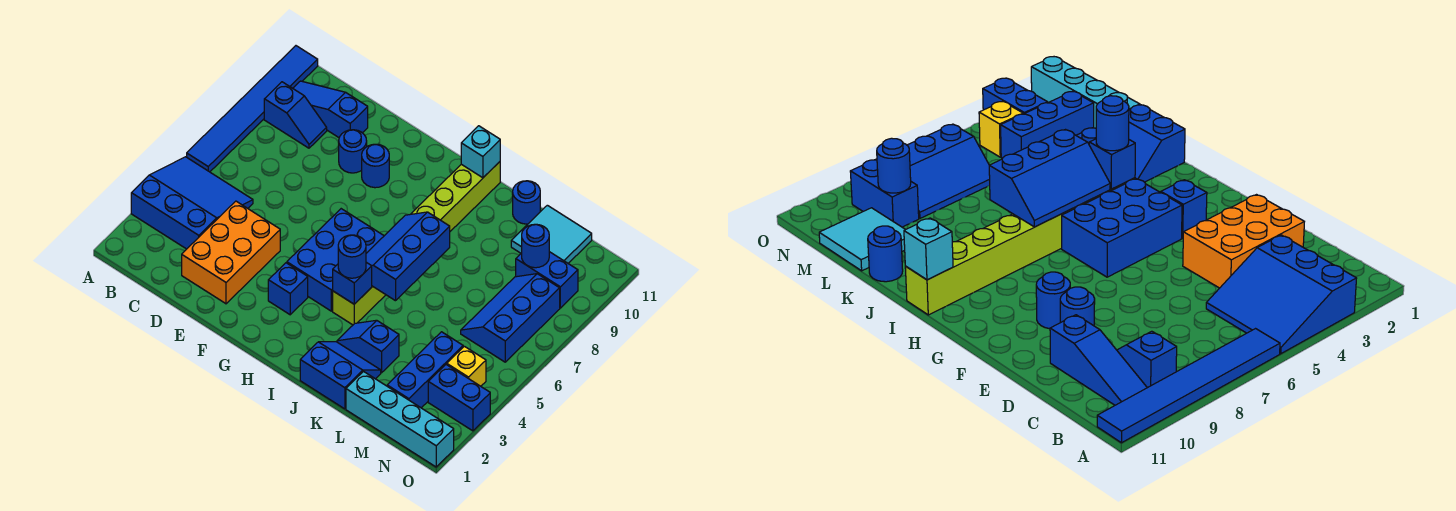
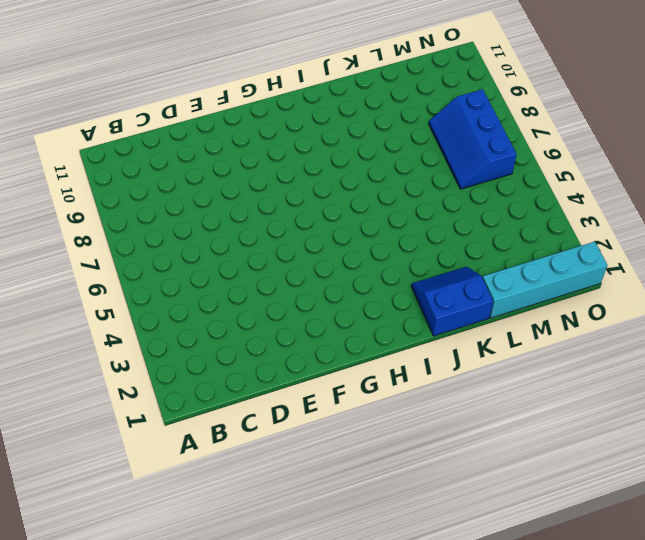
none -> blue slope A3:C5 level 1 top 3
none -> blue tile A6:A11 level 1
none -> blue slope B9:C9 level 1 top B

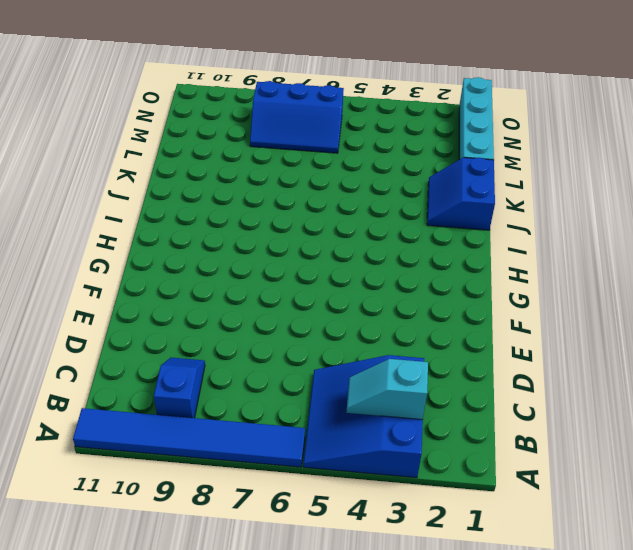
cyan slope B3:B4 level 2 top 3 -> none
none -> blue slope B10:D10 level 1 top D
none -> orange brick D2:E4 level 1
none -> blue round brick E9 level 1

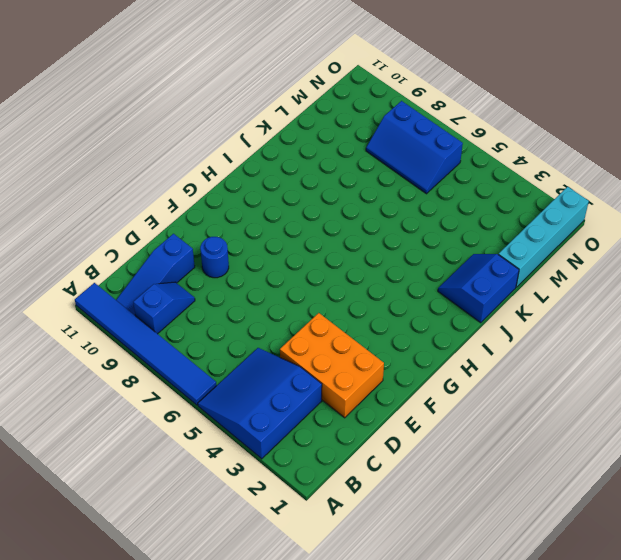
none -> blue round brick F9 level 1
none -> blue brick G3 level 1
none -> blue brick G4:H6 level 1

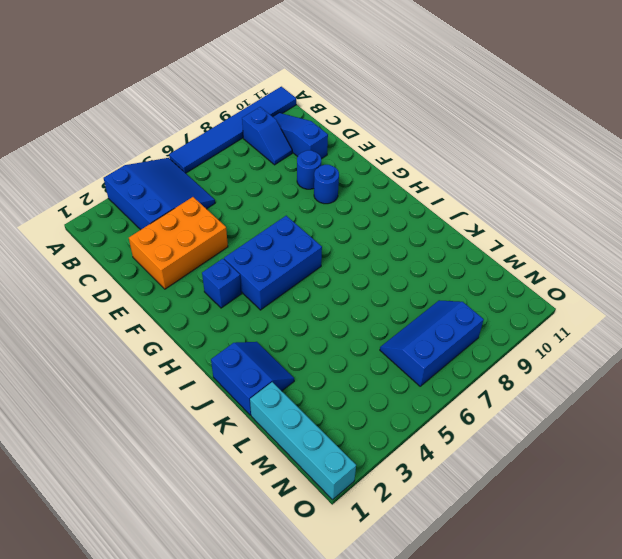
none -> lime brick I4:I11 level 1
none -> blue slope J3:K3 level 1 top K
none -> blue round brick K11 level 1

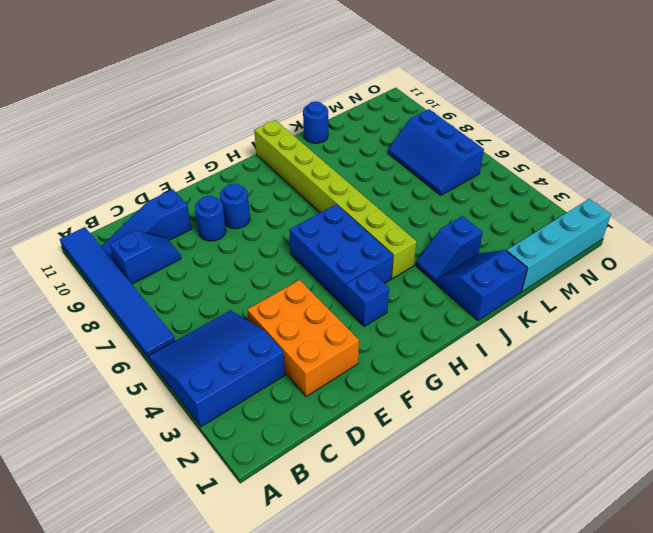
none -> cyan tile L10:M11 level 1
none -> blue brick M2:M4 level 1
none -> blue brick M9:N9 level 1

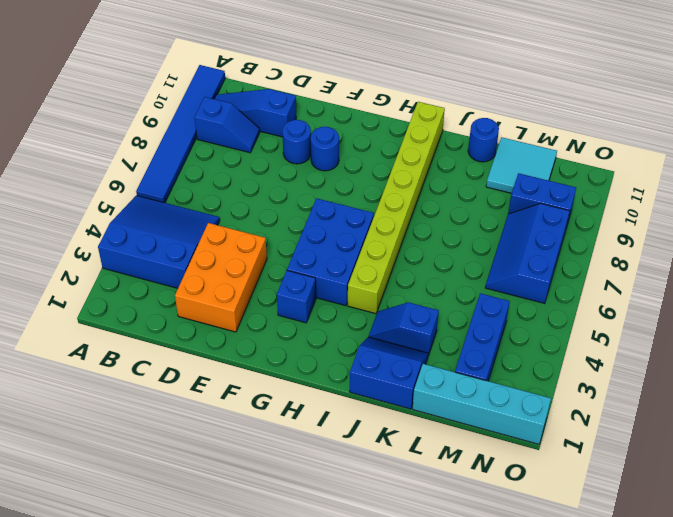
none -> blue brick N3:O3 level 1
none -> yellow brick N4 level 1
none -> blue brick I4 level 2

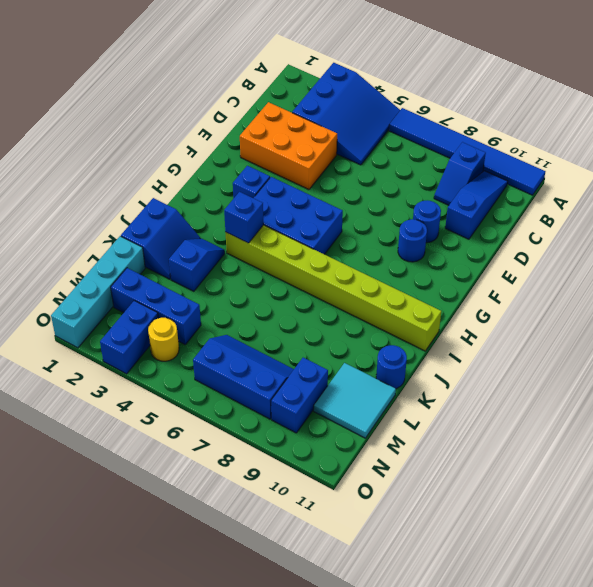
yellow round brick N4 level 1 -> yellow brick N4 level 1
none -> blue slope I5:J7 level 2 top J
none -> cyan brick I11 level 2
none -> blue round brick M9 level 2

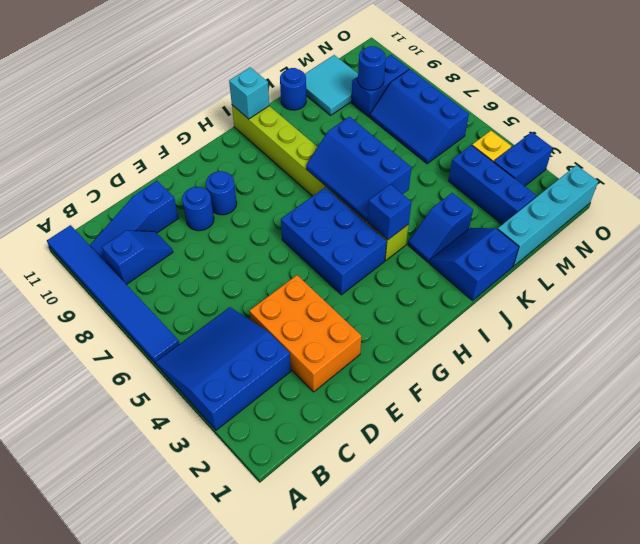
none -> blue brick G3 level 1
none -> blue round brick I4 level 3

